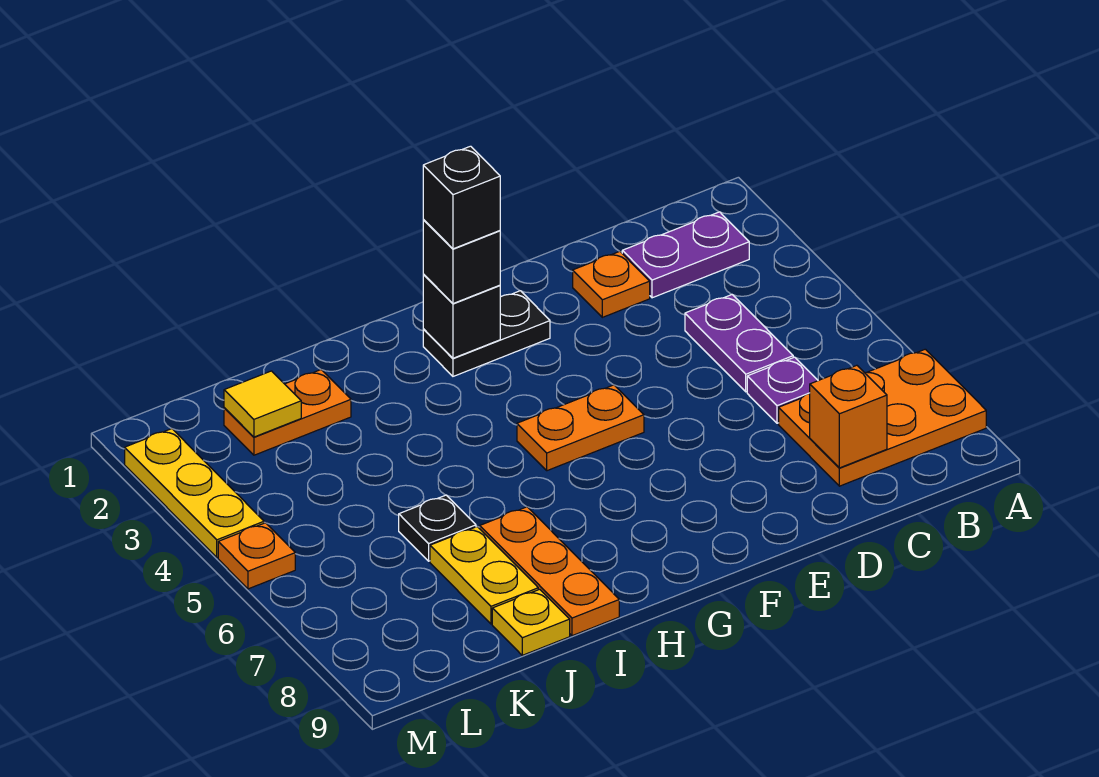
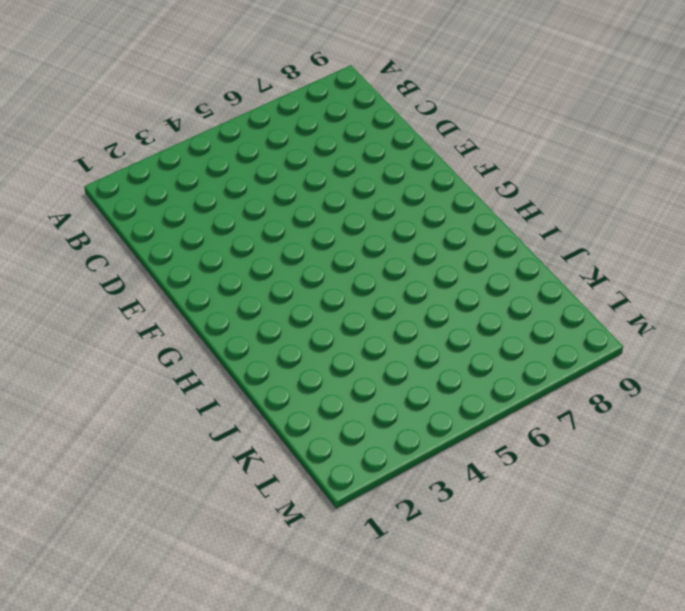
none -> orange plate A7:C8 level 1
none -> purple plate B2:C2 level 1
none -> purple plate C4:C5 level 1

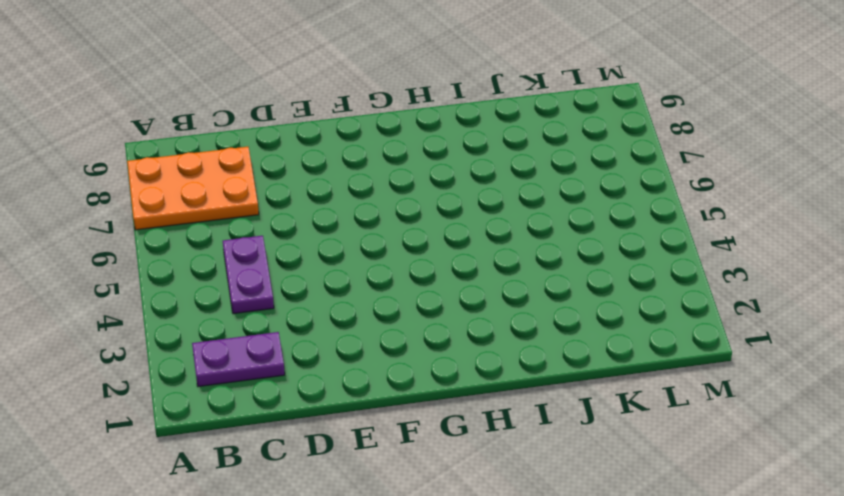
none -> purple plate C6 level 1
none -> orange plate D2 level 1
none -> black plate F2:G2 level 1

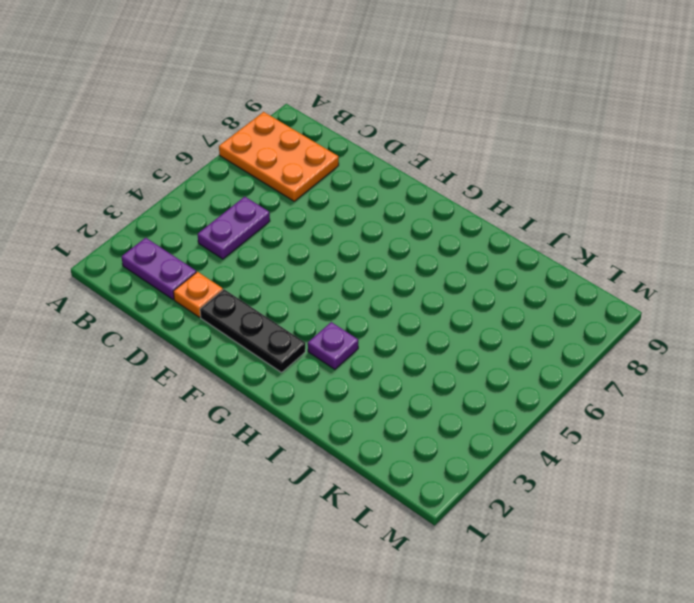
black plate E2:G2 level 1 -> black plate F2:G2 level 1
purple plate H3 level 1 -> purple plate C6 level 1
none -> orange plate F5:G5 level 1
none -> orange plate I7:I9 level 1
none -> orange plate J2:K2 level 1

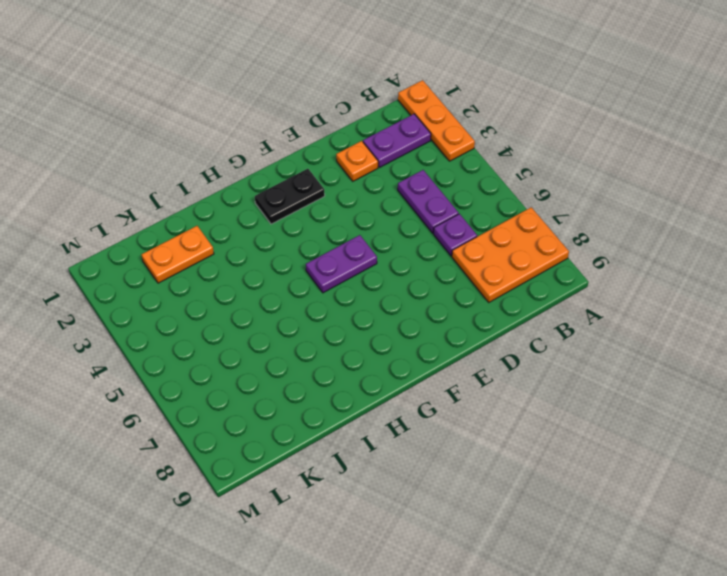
orange plate A1:A3 level 1 -> orange plate I7:I9 level 1
purple plate F5:G5 level 1 -> orange plate F5:G5 level 1
none -> black plate J6 level 1
none -> yellow plate J7:J8 level 1
none -> yellow plate J9 level 1

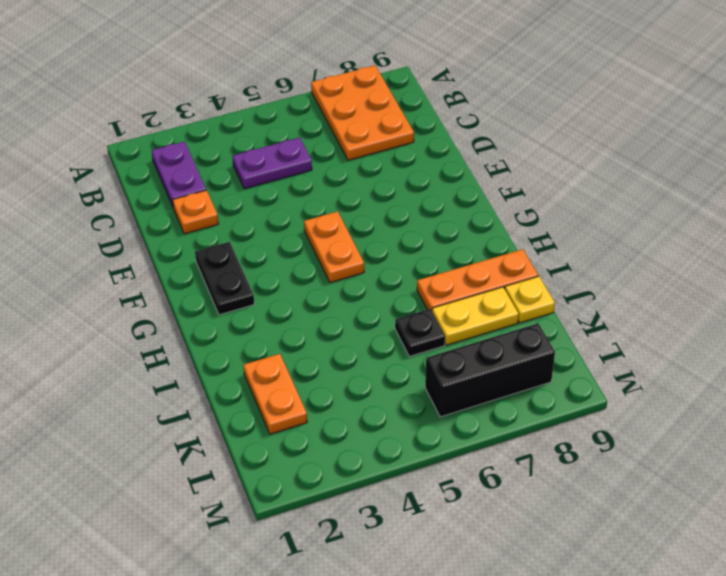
black brick L6:L8 level 1 -> none
none -> purple plate C6 level 1
none -> yellow plate M2:M4 level 1
none -> orange plate M5 level 1

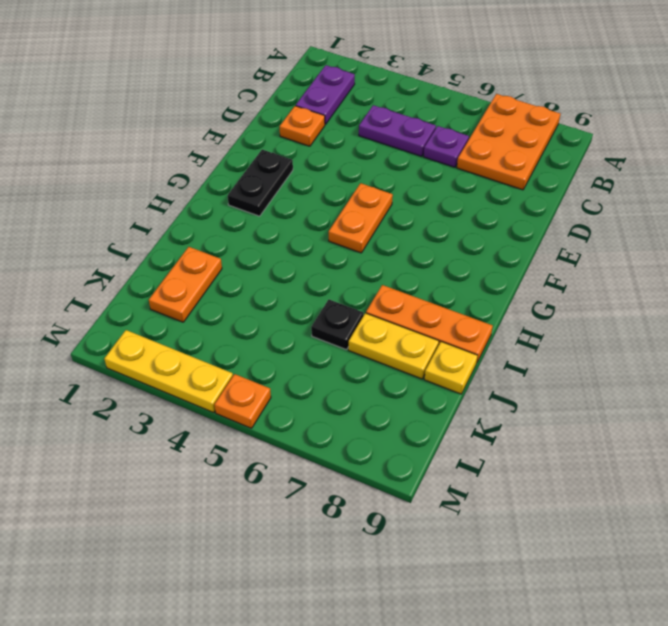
none -> orange brick C8 level 2
none -> black brick G2 level 2
none -> yellow tile K2 level 2

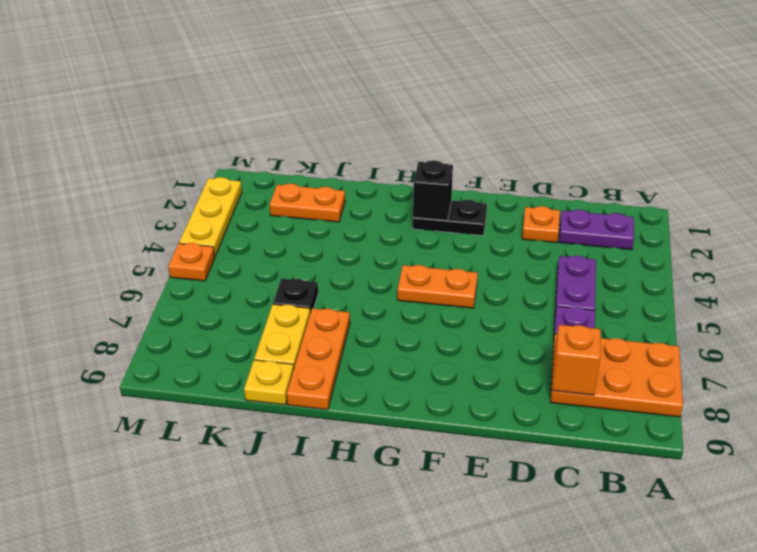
none -> yellow tile K2 level 2
none -> black brick G2 level 3
none -> black brick G2 level 4

